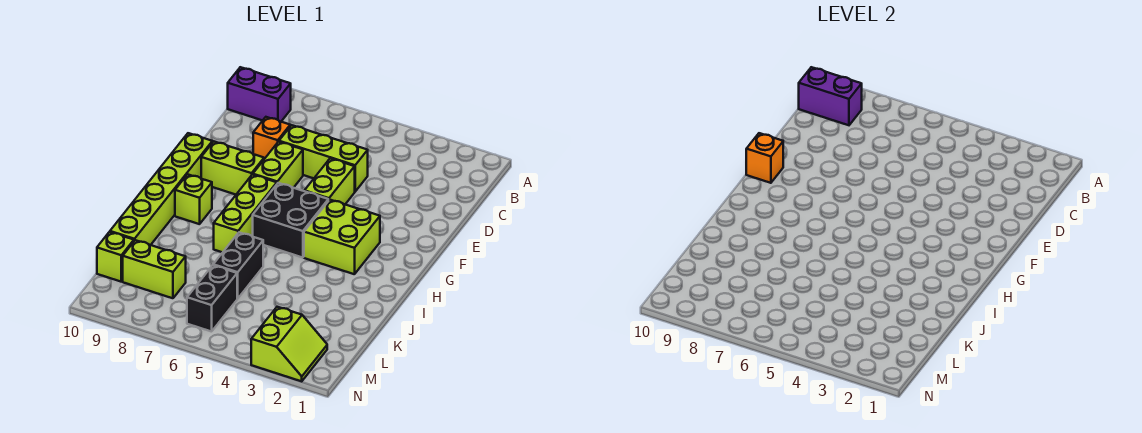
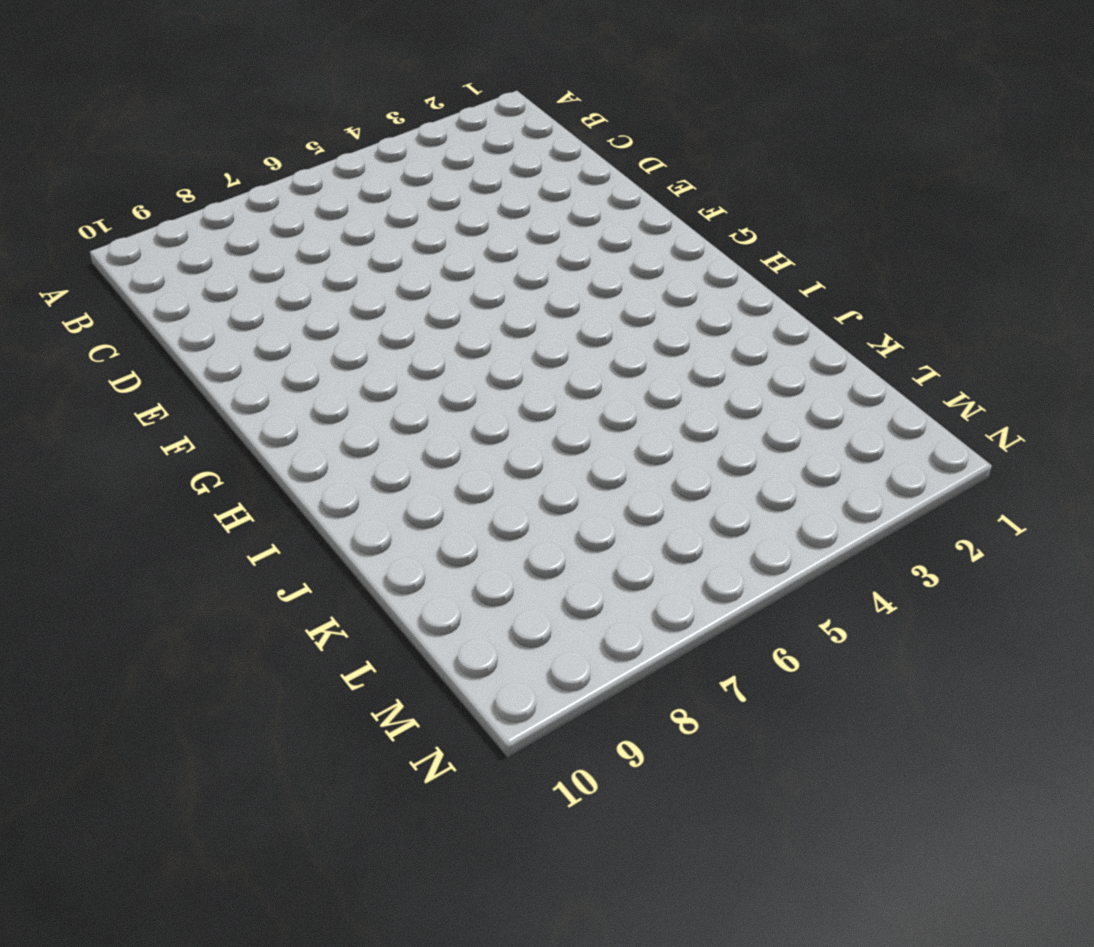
none -> purple brick B9:B10 level 1
none -> lime brick D5:D7 level 1
none -> orange brick D8 level 1

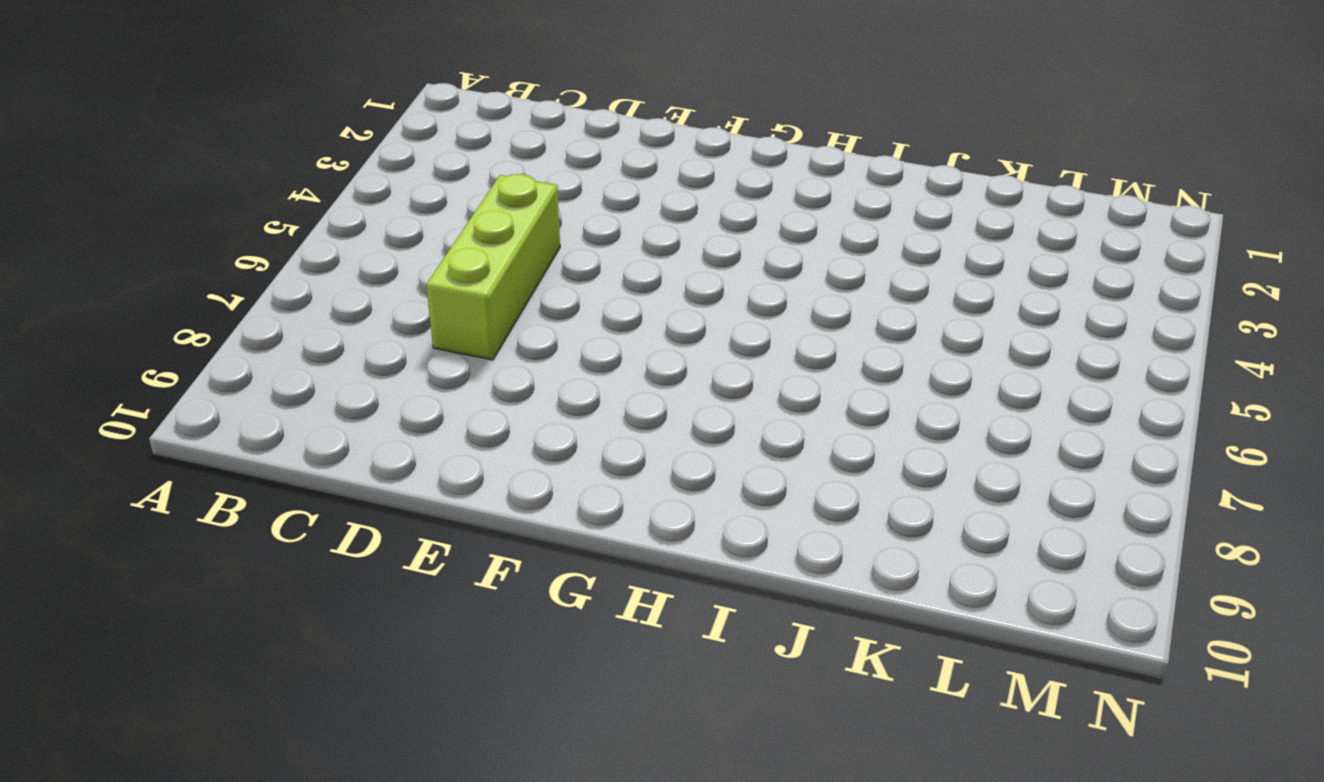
none -> purple brick B9:B10 level 1
none -> orange brick D8 level 1
none -> lime brick E5:F5 level 1

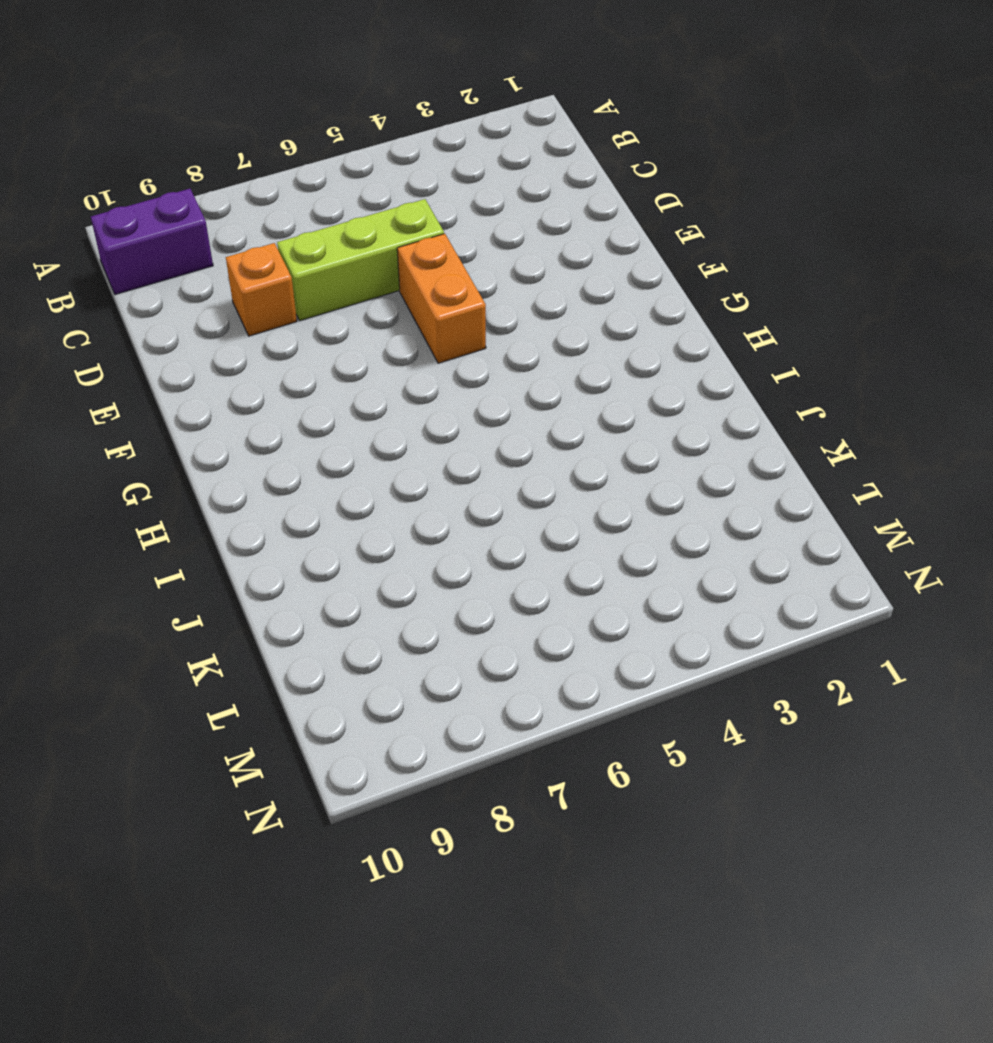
orange brick E5:F5 level 1 -> lime brick E5:F5 level 1
none -> lime brick E7:F7 level 1
none -> lime brick F8:F9 level 1
none -> lime brick F10:K10 level 1

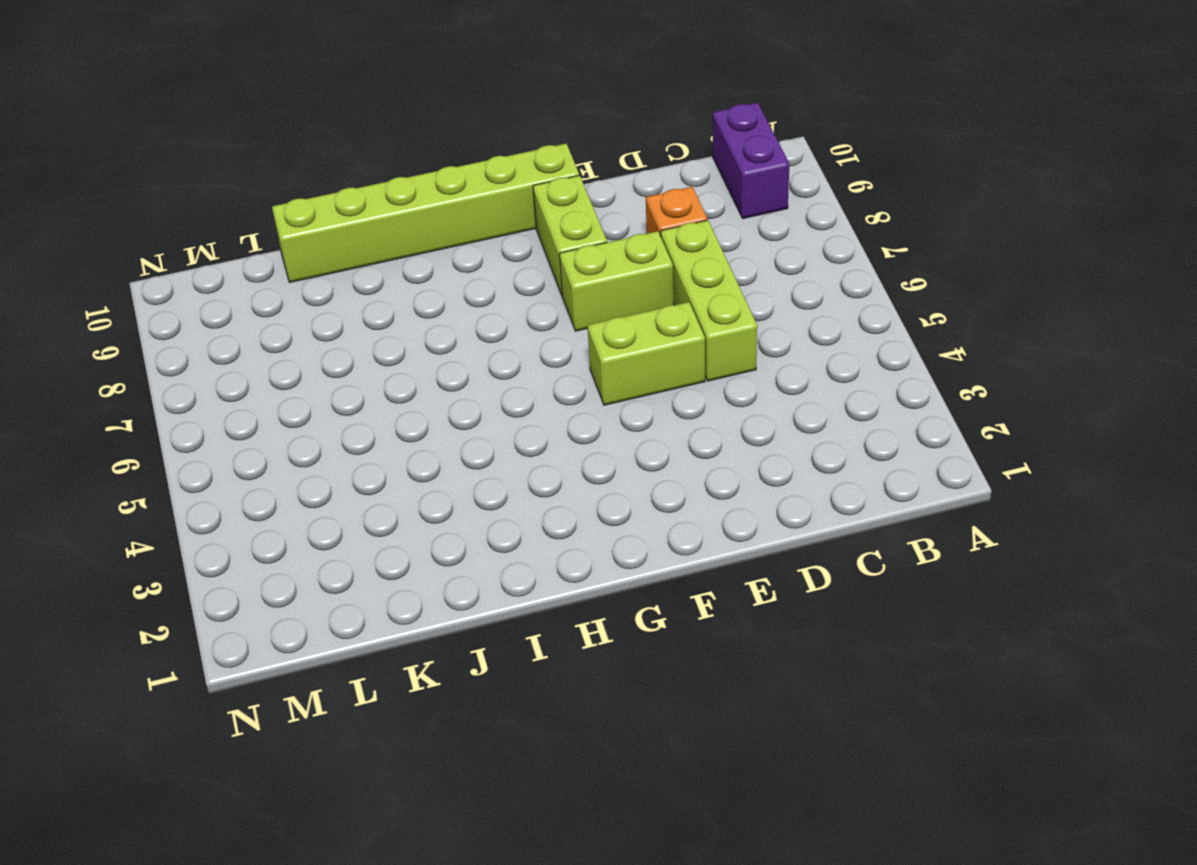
none -> lime brick G3:H4 level 1
none -> black brick G5:H6 level 1
none -> lime brick G7:I7 level 1

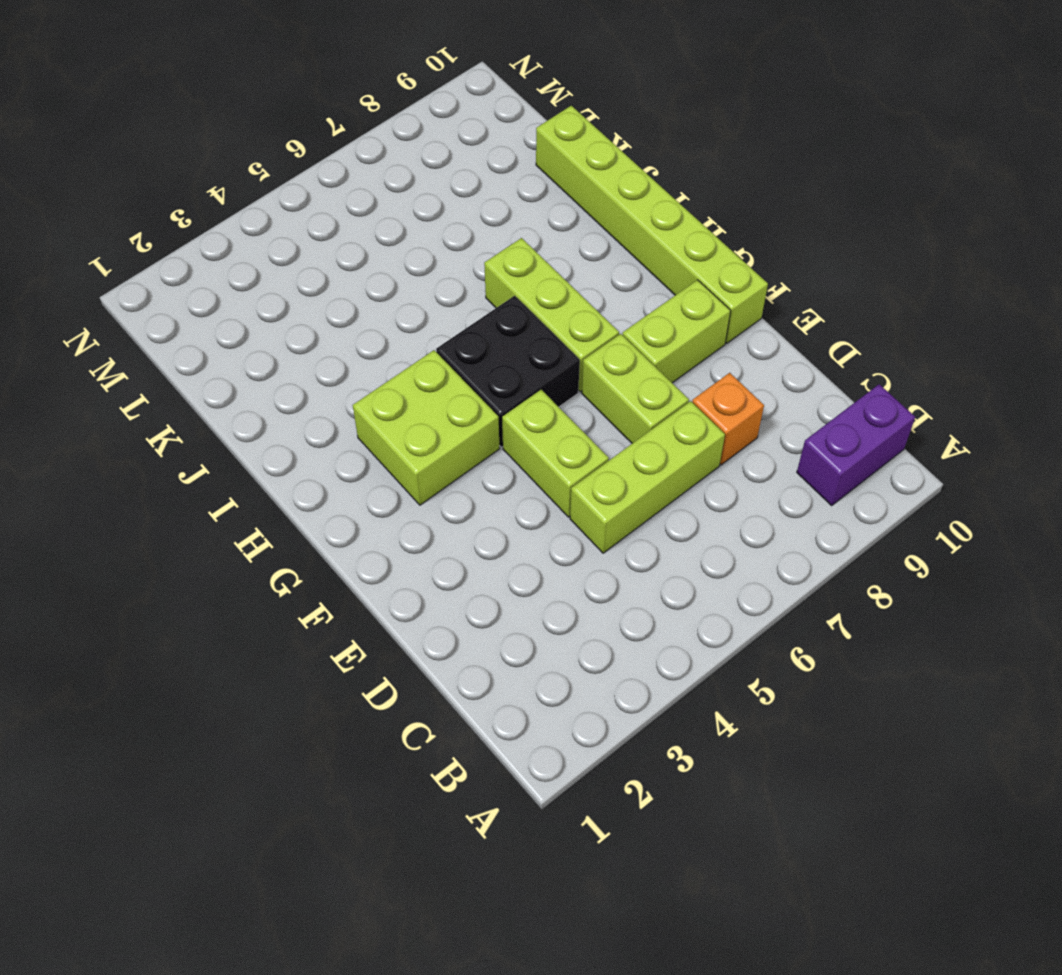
none -> lime brick H9 level 1
none -> black brick J6:K6 level 1
none -> black brick L6:M6 level 1

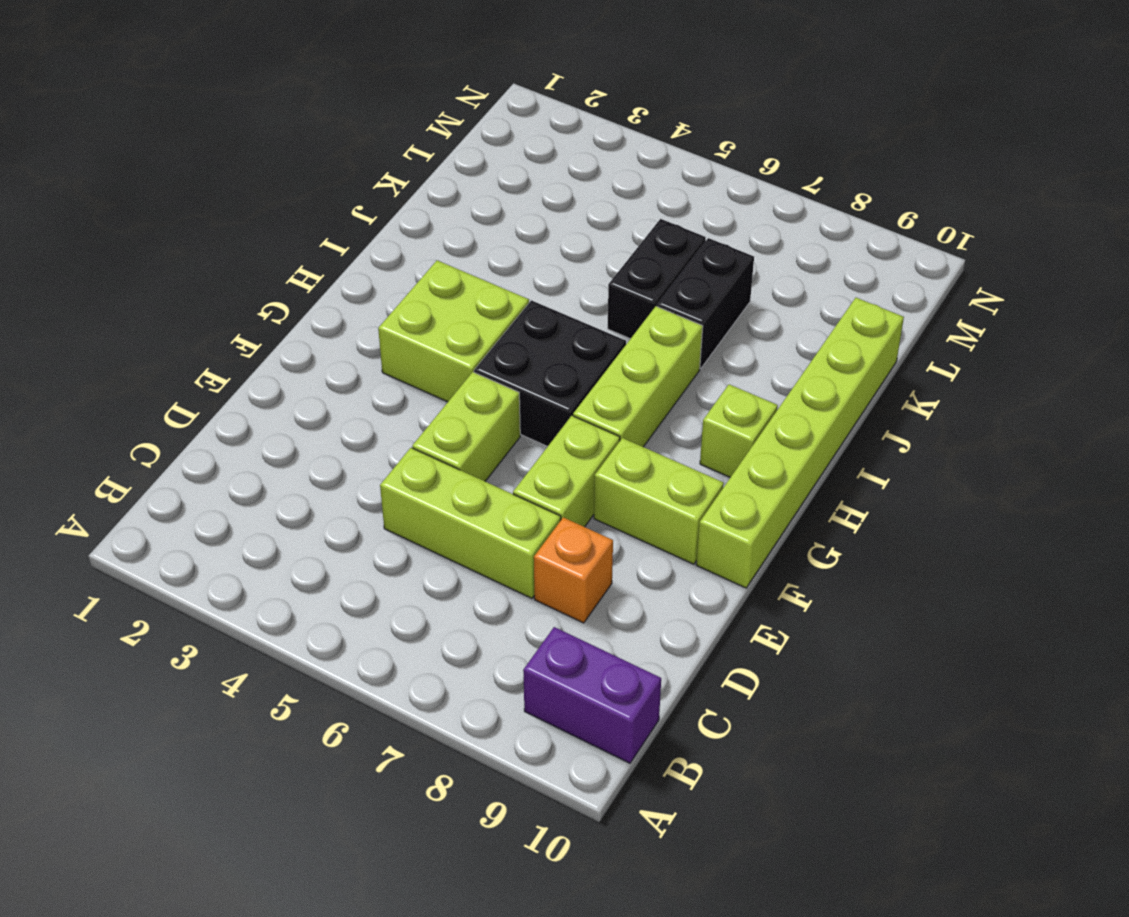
black brick J7:K7 level 1 -> black brick L6:M6 level 1
none -> lime brick L8:L9 level 1
none -> lime brick L10 level 1
none -> lime slope M2:N3 level 1 top 3

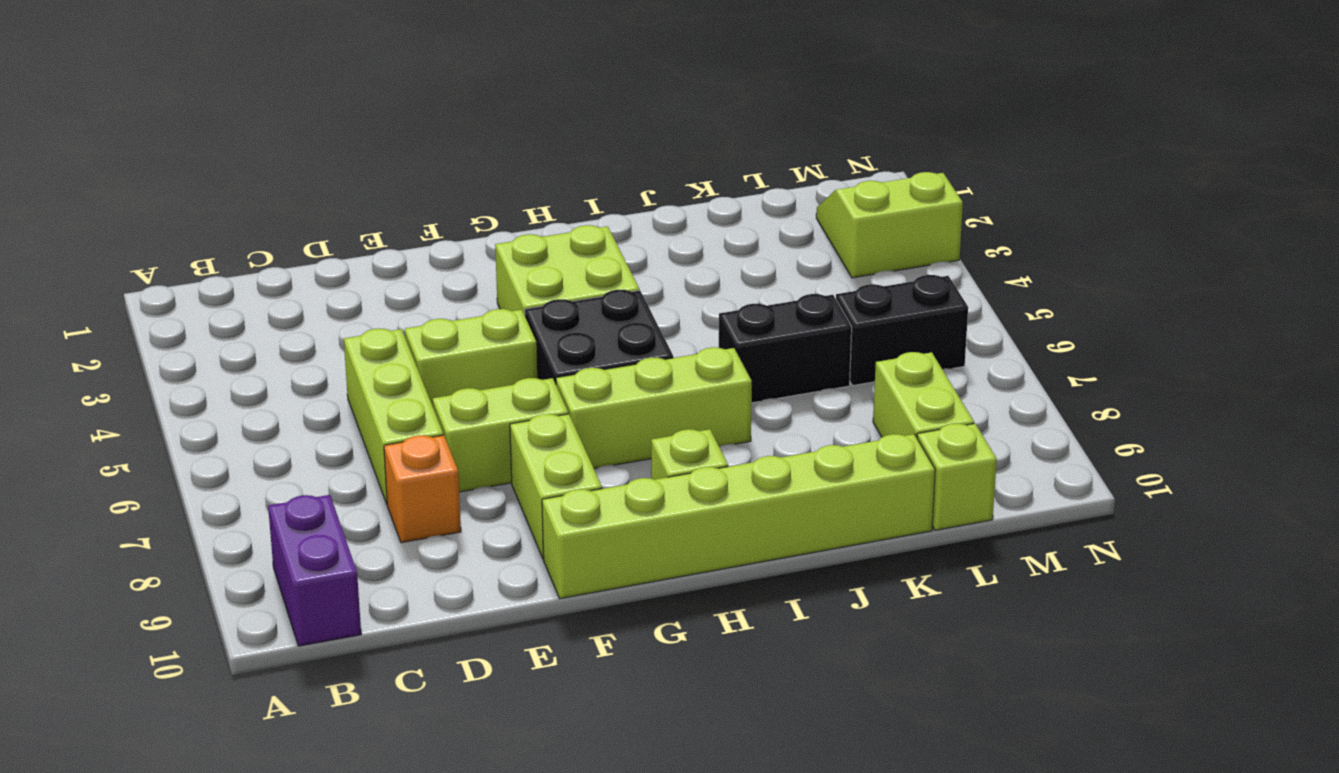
none -> purple brick B9:B10 level 2
none -> orange brick F10 level 2

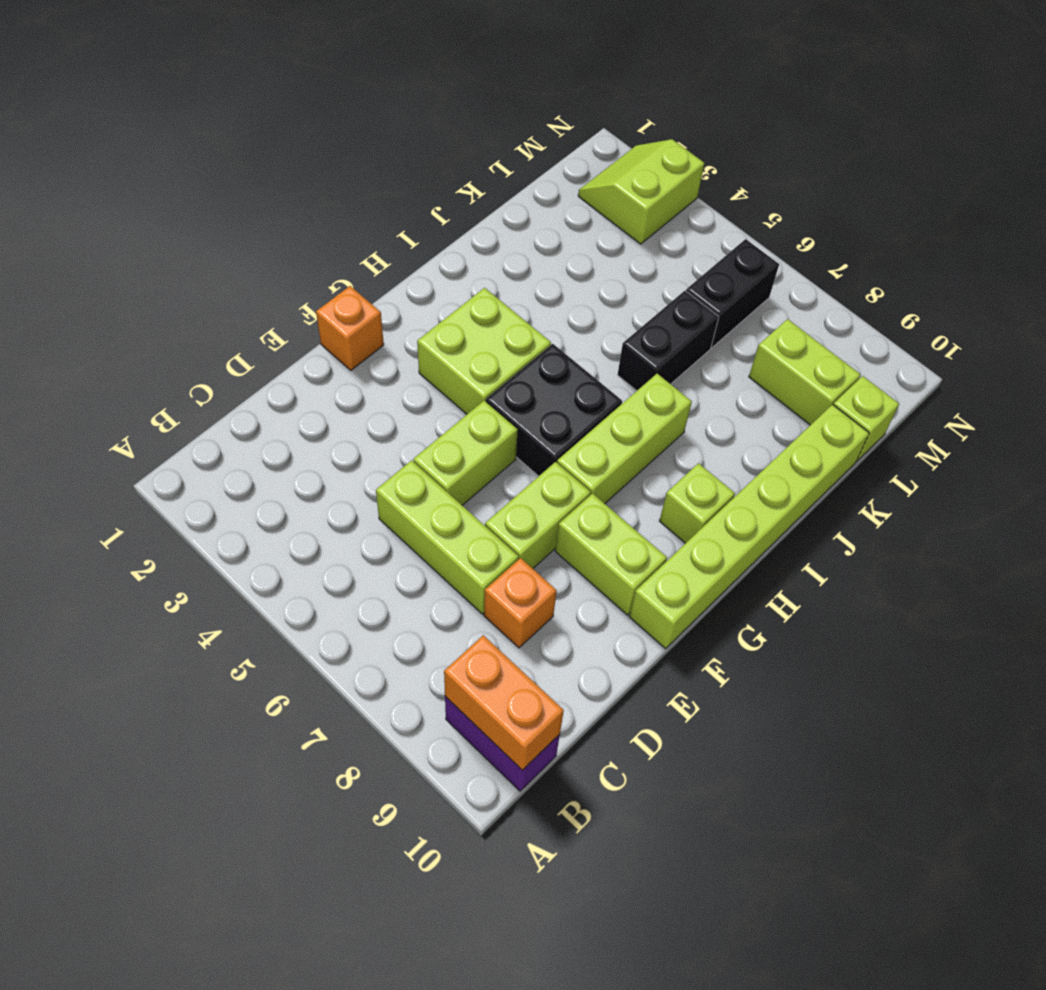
orange brick B9:B10 level 2 -> purple brick B9:B10 level 2
orange brick F1 level 1 -> orange brick F10 level 2

